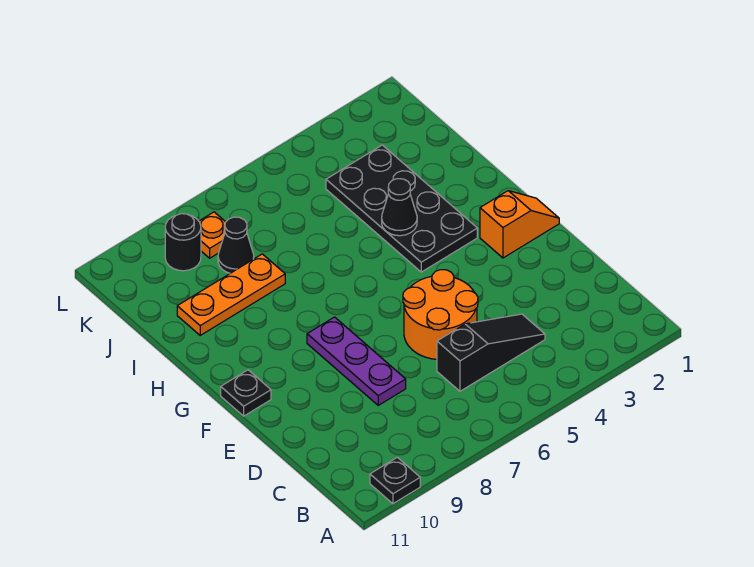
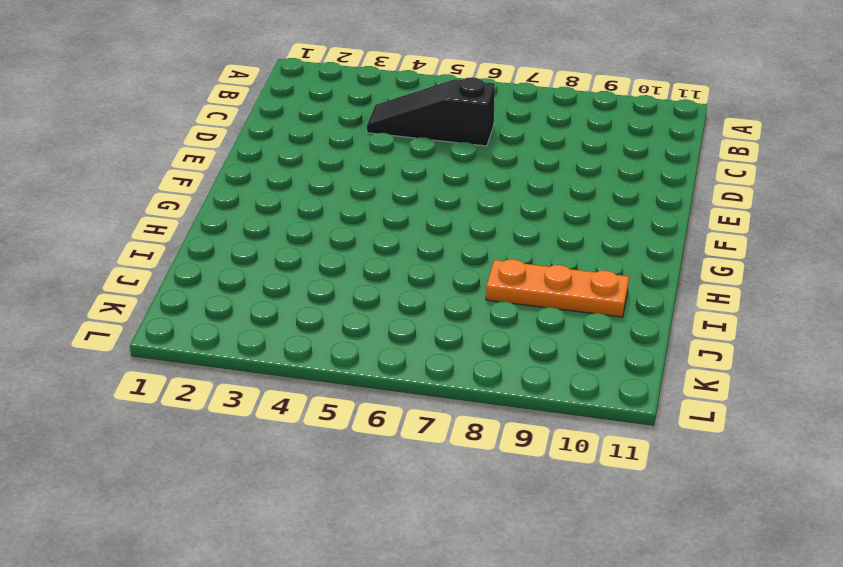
none -> black plate A10 level 1
none -> orange round brick D5:E6 level 1
none -> purple plate D8:F8 level 1

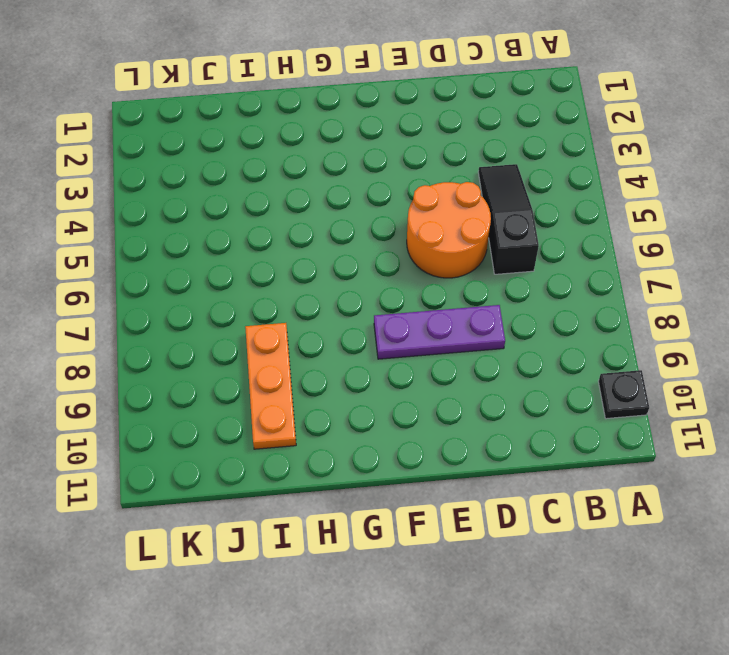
none -> orange slope F1:F2 level 1 top 2
none -> black plate F11 level 1
none -> black plate G3:J4 level 1

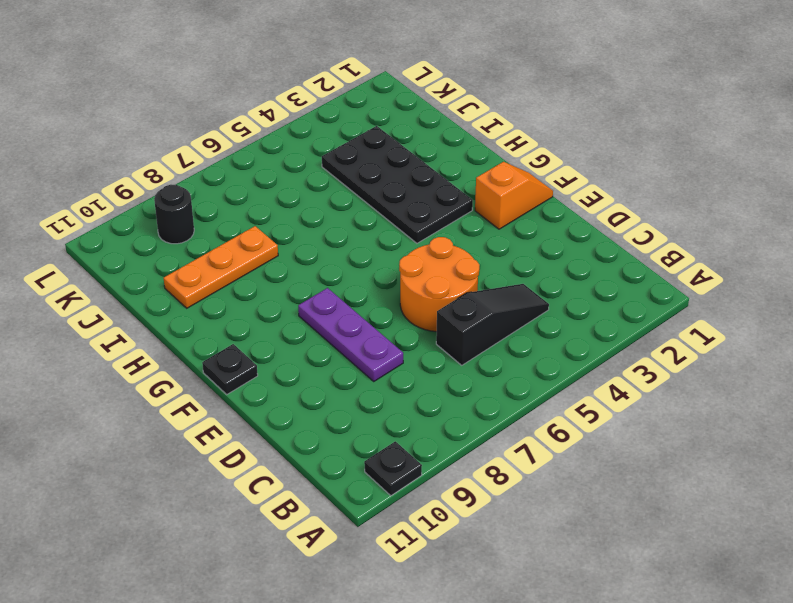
none -> black cone J8 level 1
none -> orange plate K8 level 1
none -> black cone H4 level 2

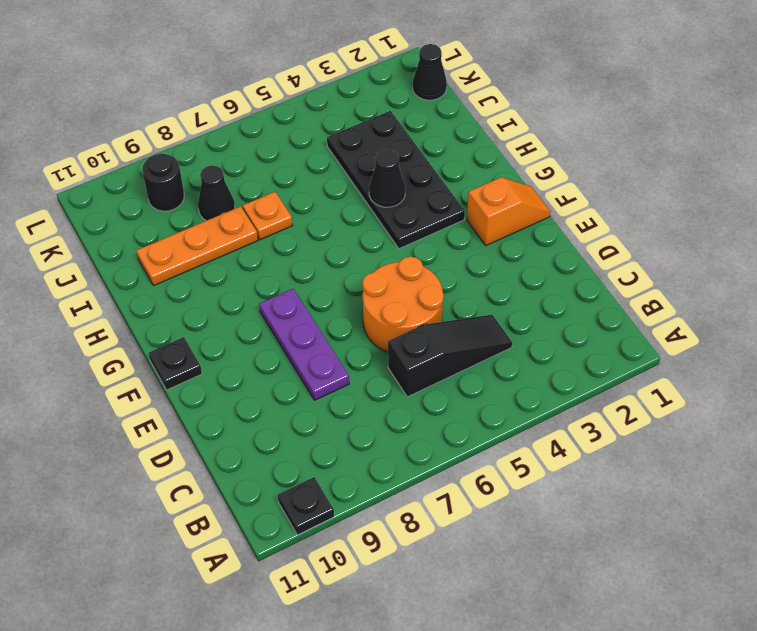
orange plate I7 level 1 -> orange plate K8 level 1
black cone K1 level 1 -> none

